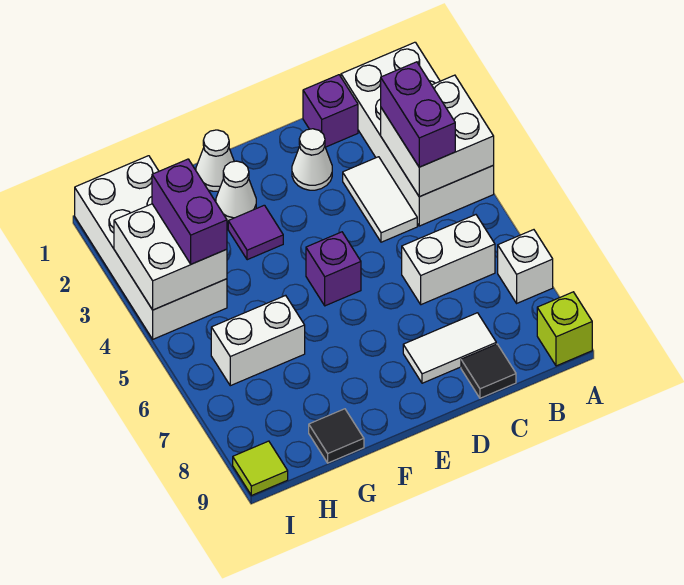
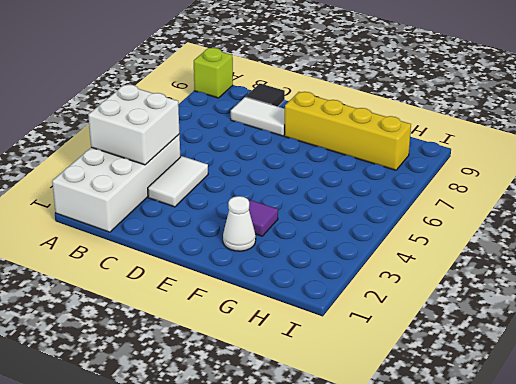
yellow brick E8:H8 level 1 -> none
none -> white brick A7 level 1
none -> white brick B6:C6 level 1
none -> purple brick C1 level 1

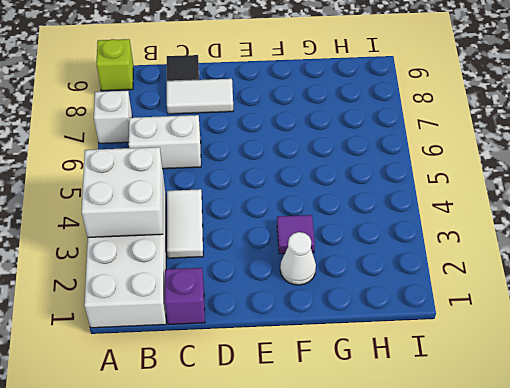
none -> white cone D2 level 1
none -> purple brick E5 level 1
none -> white cone F1 level 1

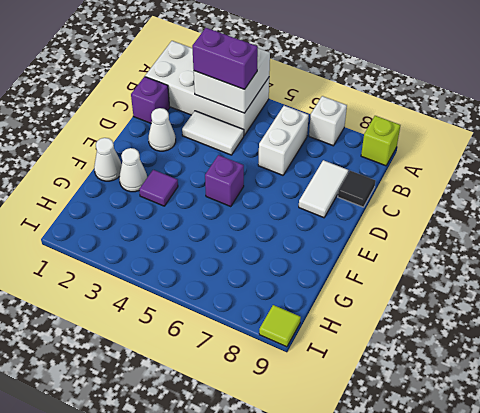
none -> white brick G6:H6 level 1
none -> black tile G9 level 1
none -> white brick H1:I4 level 1

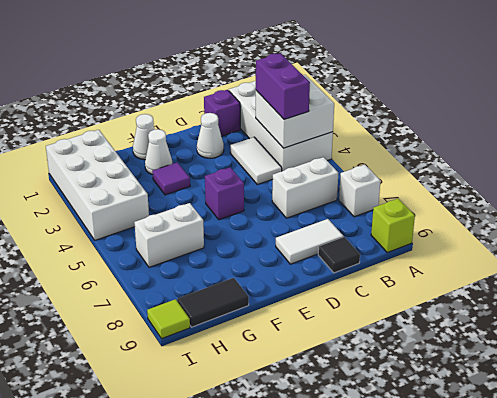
black tile G9:H9 level 1 -> black tile G9 level 1
none -> white brick H3:I4 level 2
none -> purple brick H3:H4 level 3

